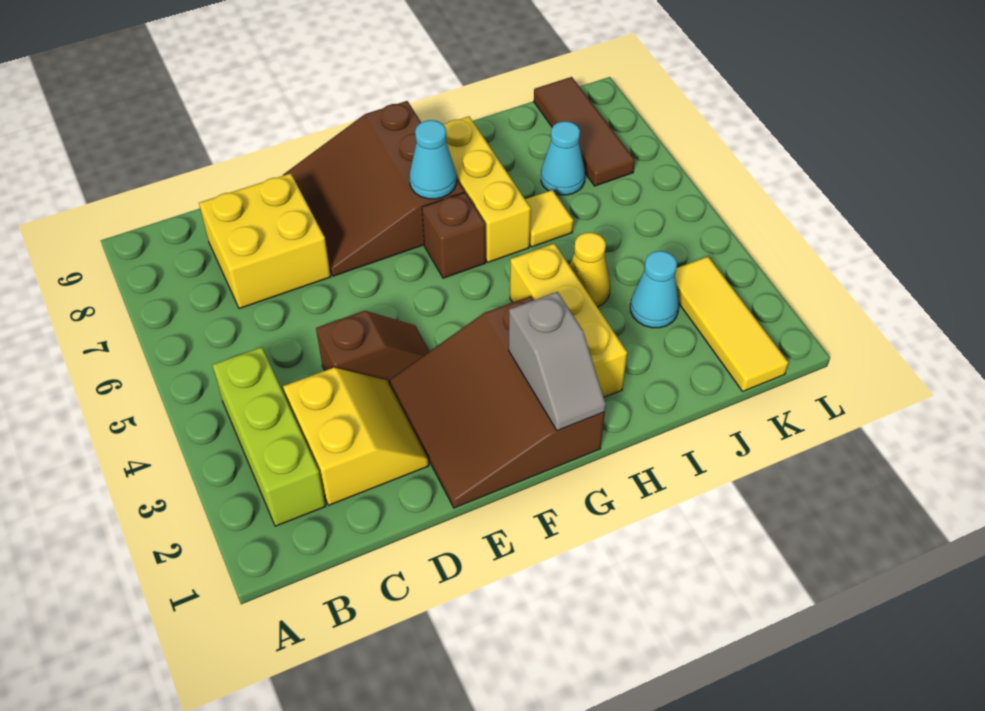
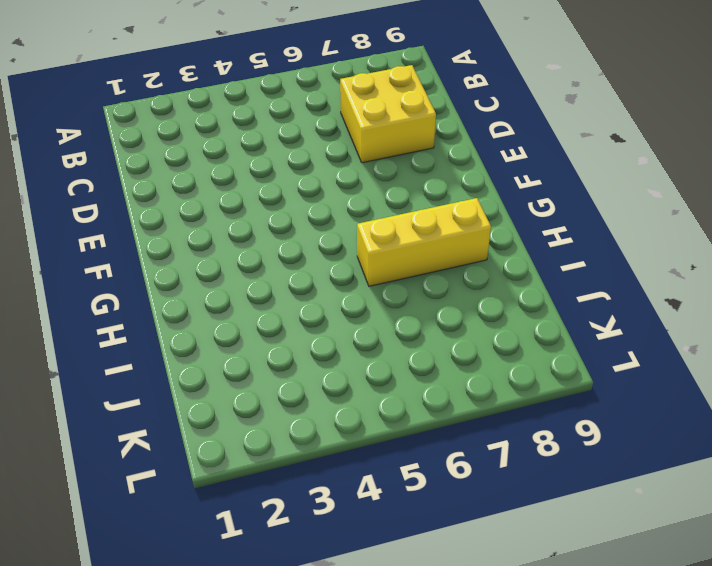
none -> lime brick B2:B4 level 1
none -> yellow slope C2:D3 level 1 top C
none -> brown slope D4:E4 level 1 top D

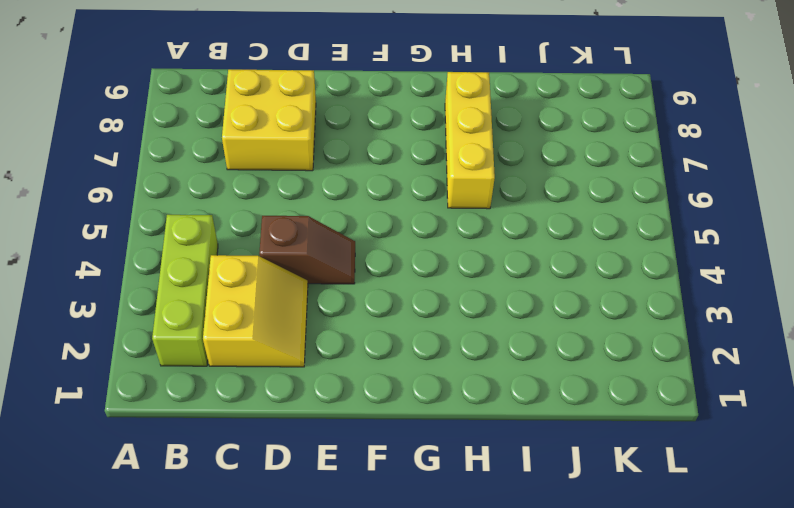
none -> brown slope E1:G3 level 1 top G
none -> brown slope E7:G9 level 1 top G
none -> brown brick G6 level 1

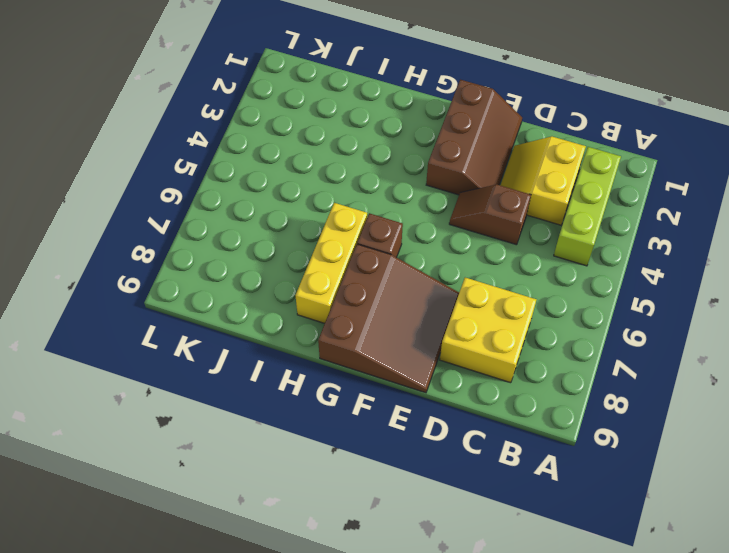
brown slope E1:F3 level 1 top F -> brown slope E1:G3 level 1 top G
none -> yellow brick H2:H4 level 1
none -> yellow cone I4 level 1
none -> yellow tile I6 level 1

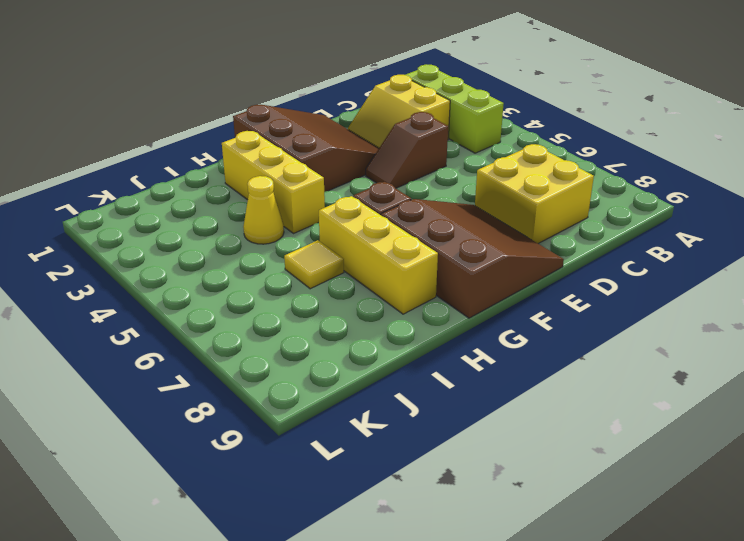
none -> cyan cone J3 level 1
none -> cyan cone J7 level 1
none -> yellow tile K1:K3 level 1

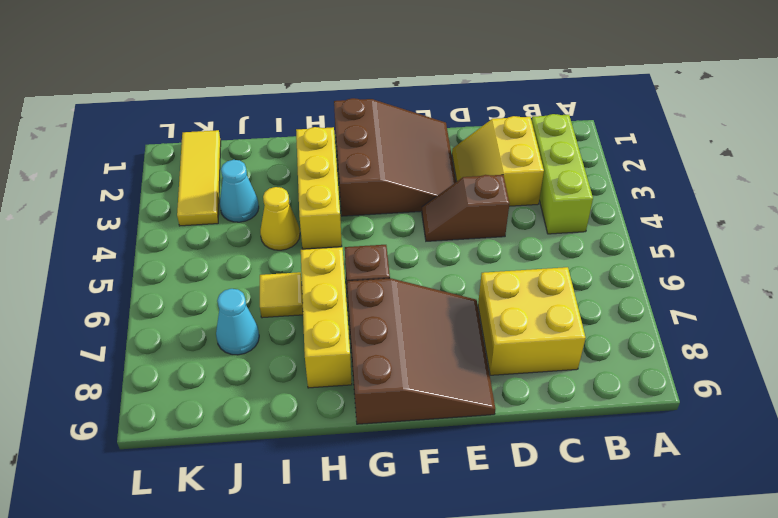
none -> brown tile K7:K9 level 1
none -> grey slope G1:G2 level 2 top 2
none -> cyan cone G7 level 2

